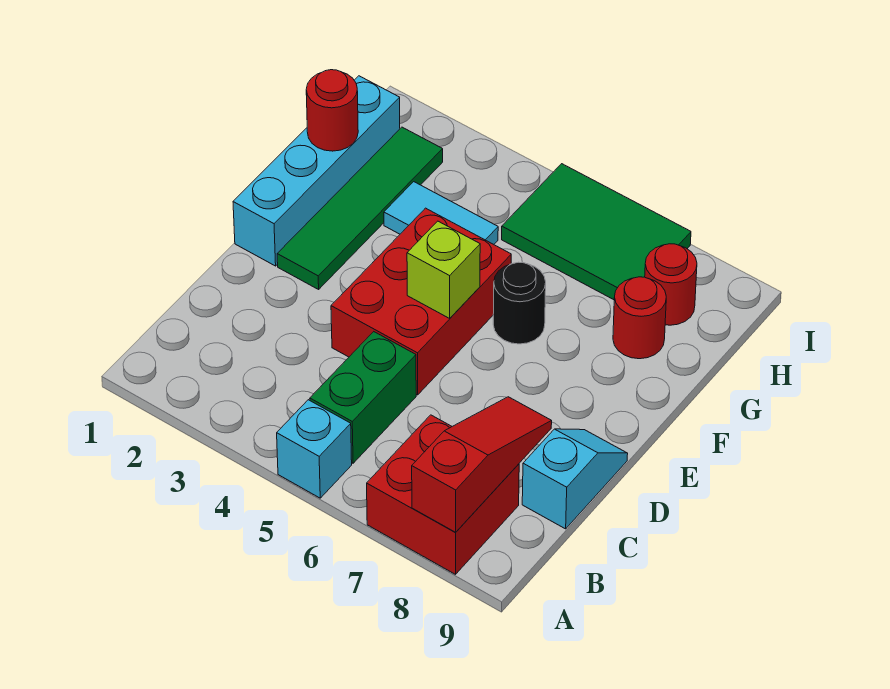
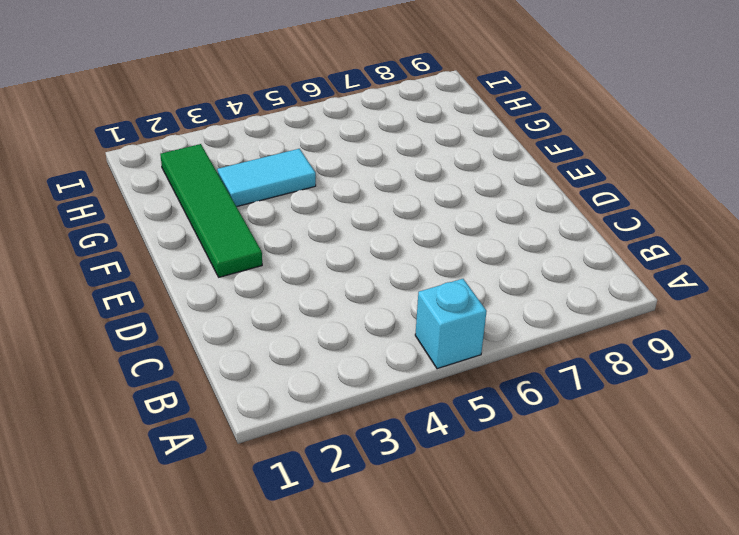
none -> red brick A7:B8 level 1
none -> green brick B5:C5 level 1
none -> cyan slope C9:D9 level 1 top C

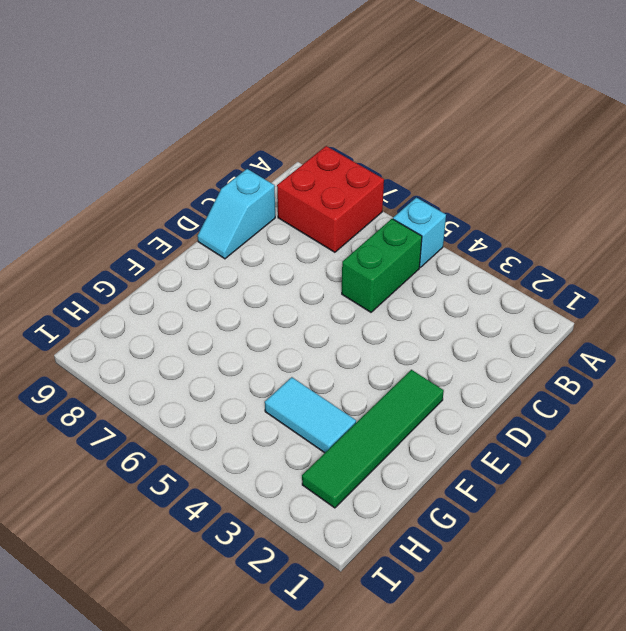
none -> red brick D4:F5 level 1
none -> cyan brick E1:H1 level 1
none -> black round brick F6 level 1

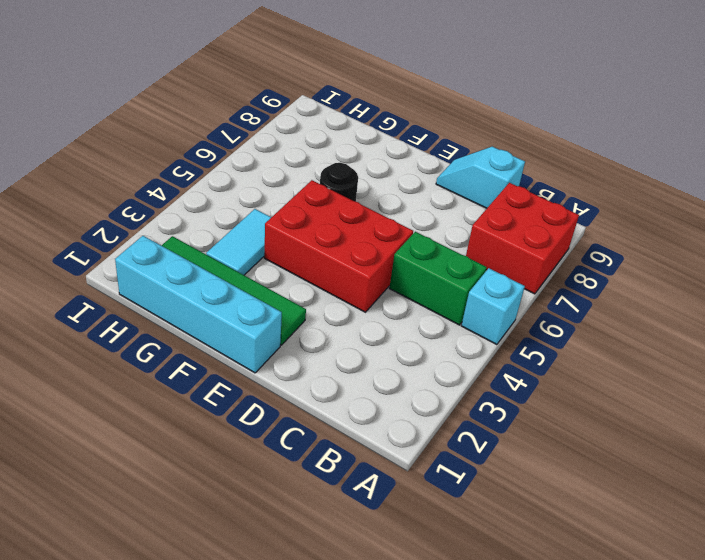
none -> red round brick G8 level 1
none -> green tile H5:I7 level 1
none -> red round brick H8 level 1

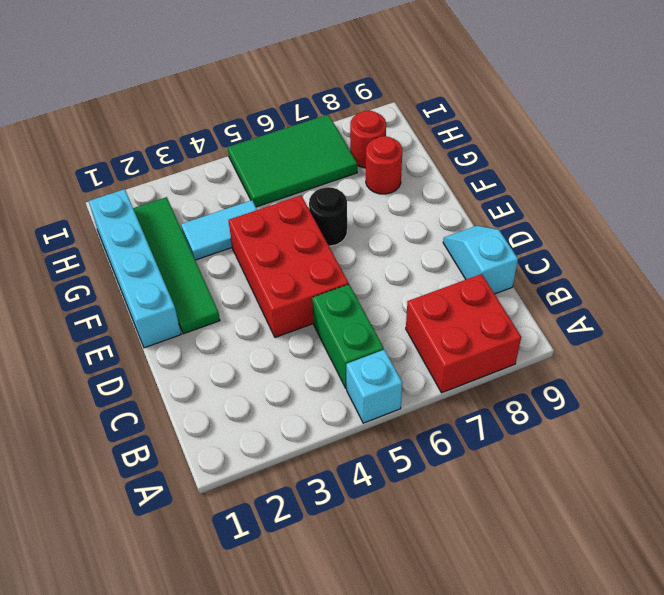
none -> red slope A8:C8 level 2 top A
none -> lime brick E5 level 2
none -> red round brick G1 level 2

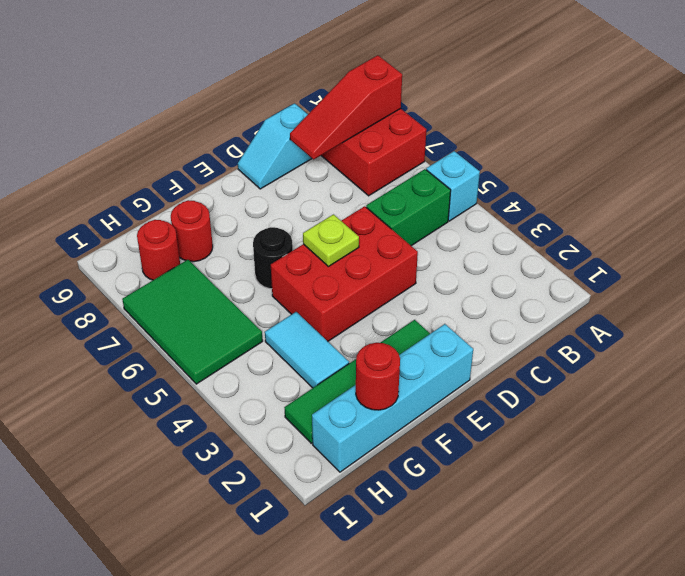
lime plate E5 level 2 -> lime brick E5 level 2

